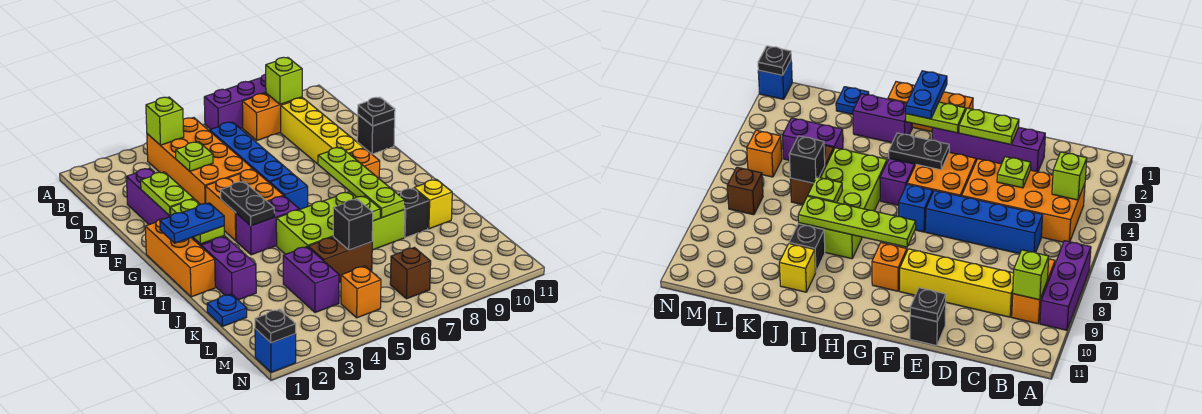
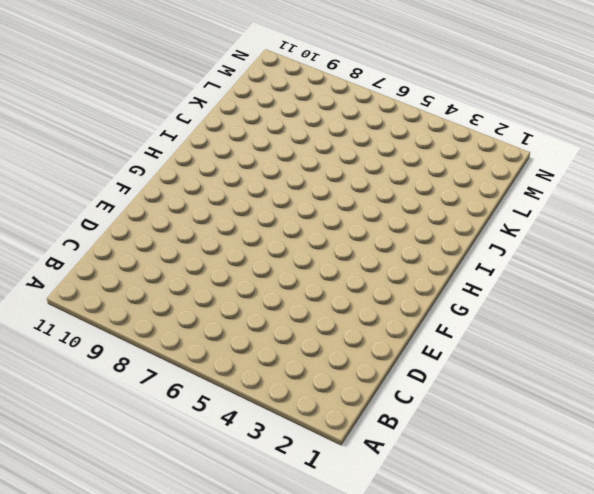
none -> purple brick A7:A9 level 1
none -> orange brick B4:E5 level 1
none -> orange brick B8:B9 level 1
none -> blue brick C6:F6 level 1

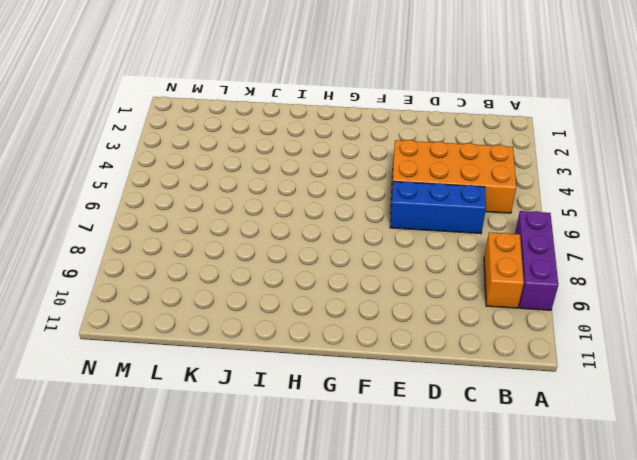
blue brick C6:E6 level 1 -> blue brick C6:F6 level 1
none -> yellow brick C9:F9 level 1
none -> purple brick D2:G2 level 1
none -> black brick E11 level 1
none -> orange brick F4:G5 level 1

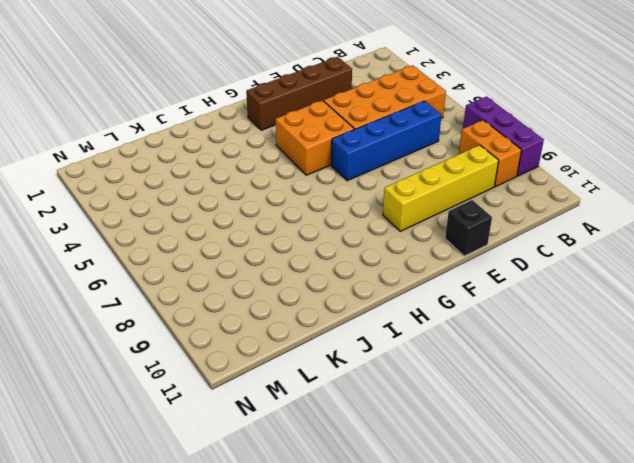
brown brick D2:G2 level 1 -> purple brick D2:G2 level 1
none -> orange brick G1:I1 level 1
none -> blue brick G6 level 1
none -> orange brick G9 level 1
none -> purple brick H4:H5 level 1

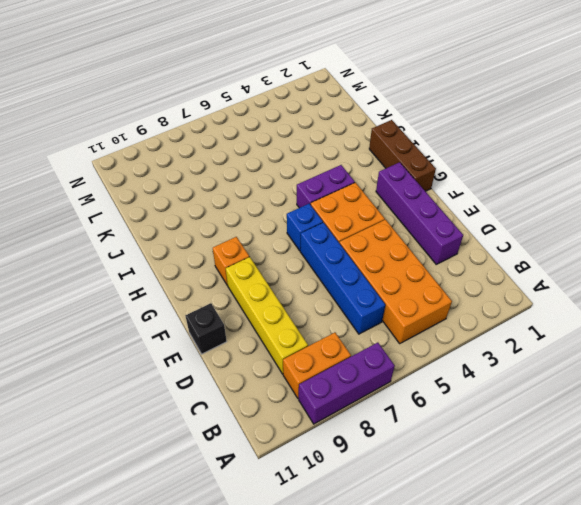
brown brick G1:I1 level 1 -> orange brick G1:I1 level 1
none -> purple brick I2:J2 level 1
none -> lime brick I5:J8 level 1
none -> black brick J9 level 1
none -> yellow brick J10 level 1

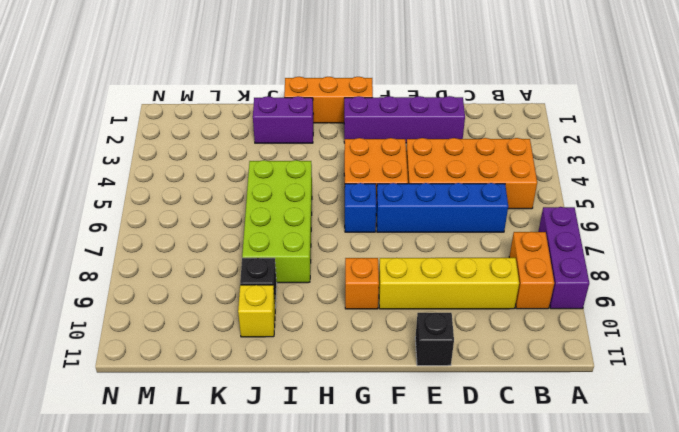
none -> purple brick H4:H5 level 1
none -> blue plate K1 level 1
none -> purple brick K4:L4 level 1
none -> brown brick K5:K6 level 1

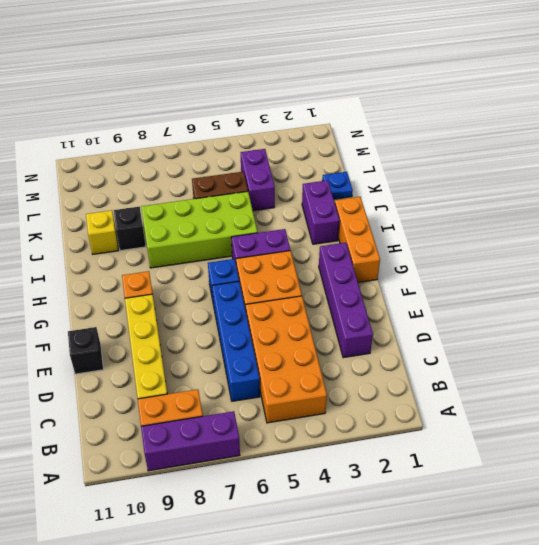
none -> orange brick M5 level 1
none -> brown brick M7 level 1
none -> blue brick N1 level 1
none -> lime brick B4 level 2

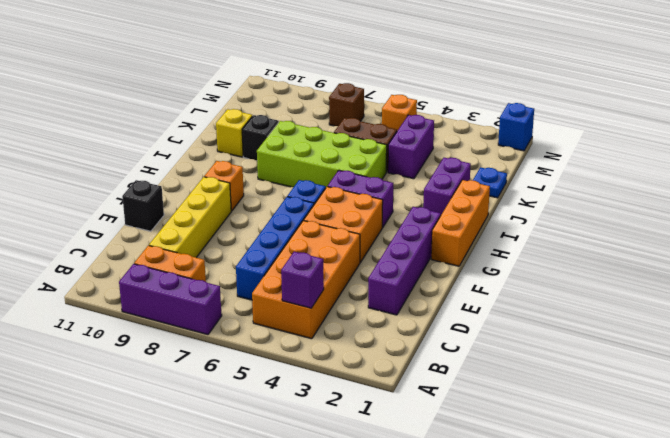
purple brick B4 level 2 -> lime brick B4 level 2
none -> lime brick B9 level 2
none -> lime plate D4 level 2
none -> lime plate E2:F2 level 2
none -> black plate E11 level 2

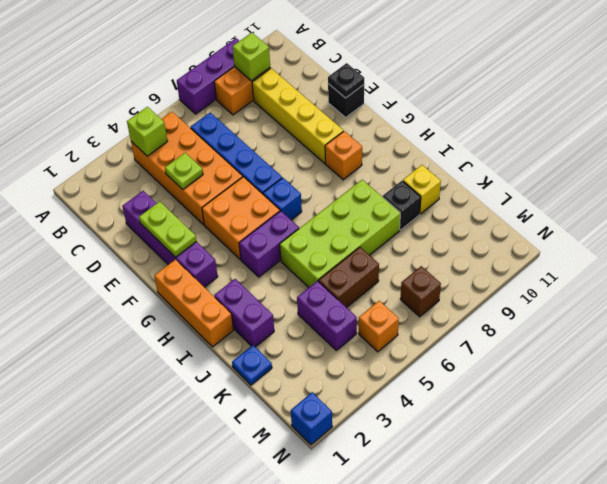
none -> lime plate G2:H2 level 2
none -> black plate G4:H4 level 2
none -> lime plate G8:J8 level 2
none -> lime plate J7 level 2

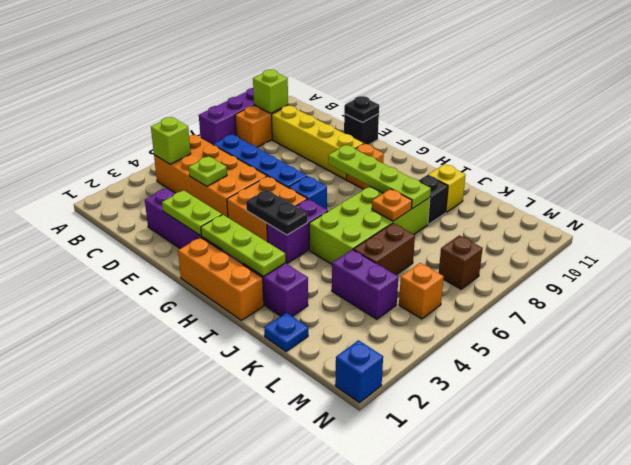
lime plate G2:I2 level 2 -> lime plate G2:H2 level 2
orange plate J7 level 2 -> lime plate J7 level 2
none -> black brick K6 level 2
none -> black plate N1 level 2
none -> blue plate H1:H2 level 3

